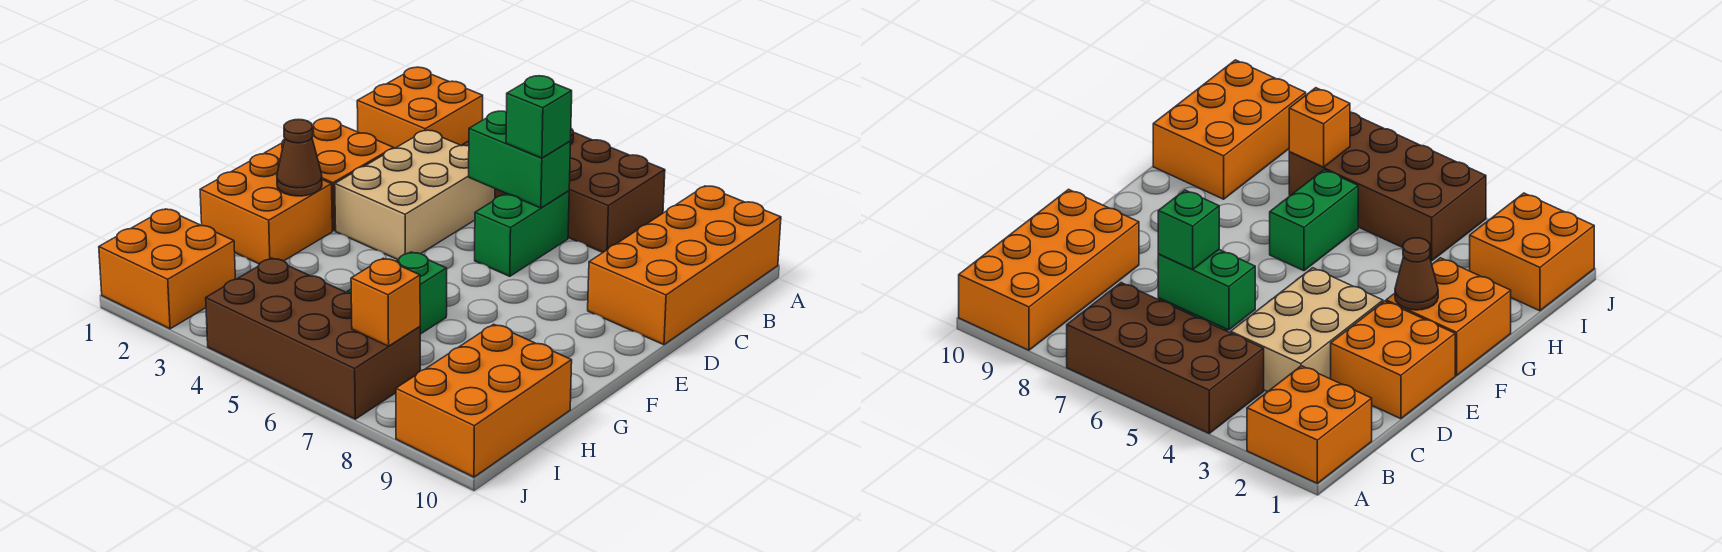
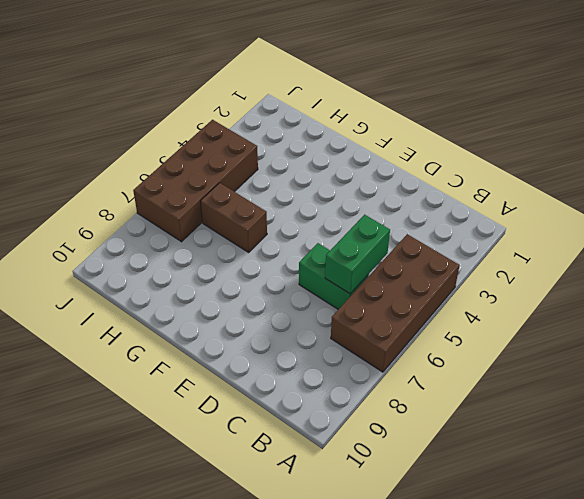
brown brick G6:H6 level 1 -> green brick G6:H6 level 1
none -> orange brick A1:B2 level 1
none -> orange brick A9:D10 level 1
none -> tan brick C3:E4 level 1

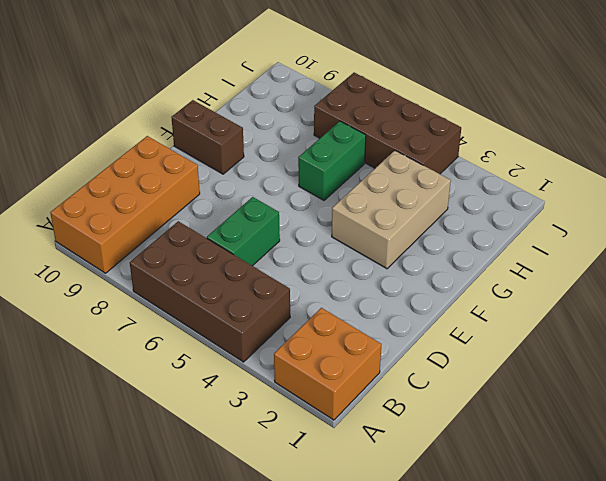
tan brick F3:H4 level 1 -> tan brick C3:E4 level 1
brown brick F9:F10 level 1 -> none
none -> orange brick D1:E2 level 1
none -> orange brick F1:G2 level 1
none -> orange brick H9:J10 level 1

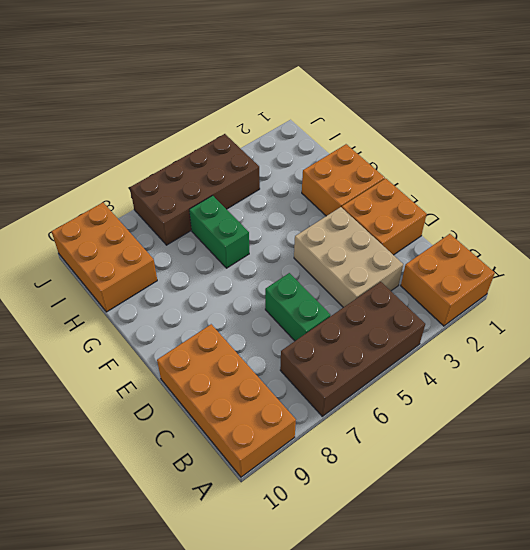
none -> orange brick I1:J2 level 1
none -> green brick C5:C6 level 2
none -> brown cone F2 level 2

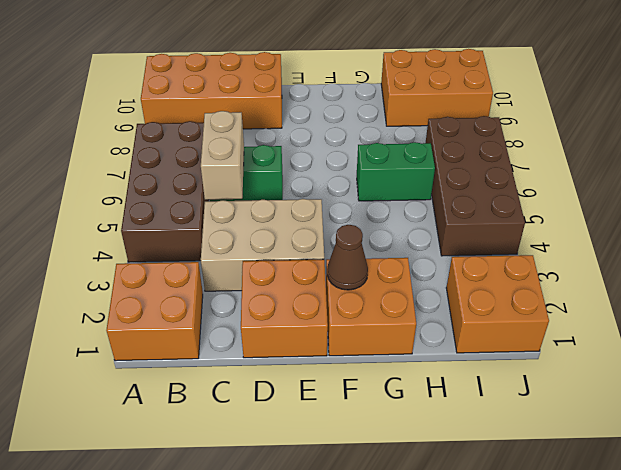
tan brick C5:C6 level 2 -> green brick C5:C6 level 2
none -> orange brick I7 level 2
none -> green brick C6 level 3

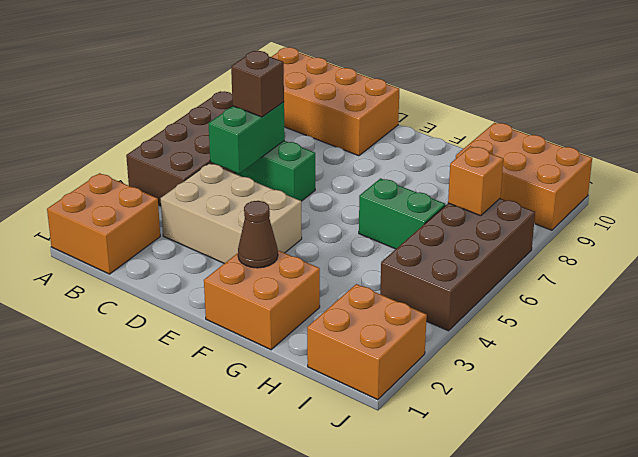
brown brick C6 level 3 -> green brick C6 level 3
none -> orange brick D1:E2 level 1

